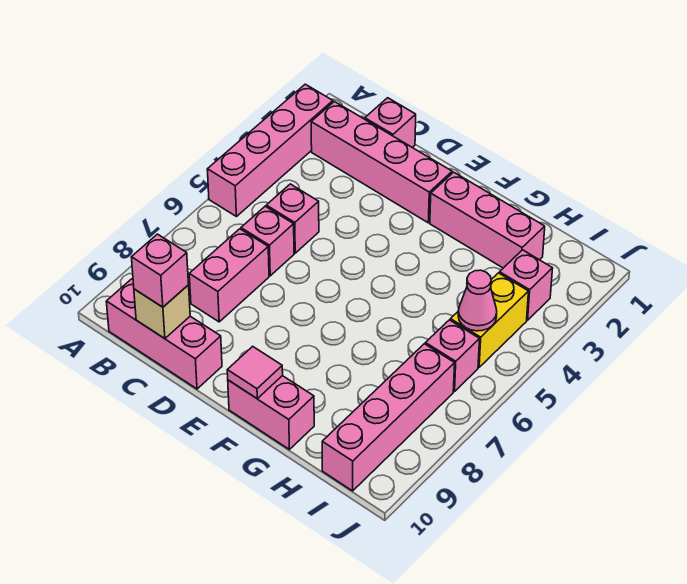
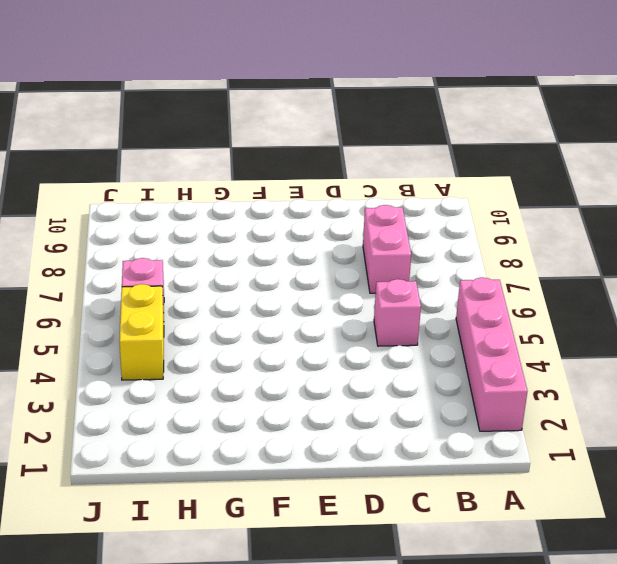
none -> pink brick B2:E2 level 1
none -> pink brick B10:D10 level 1
none -> pink brick C1 level 1

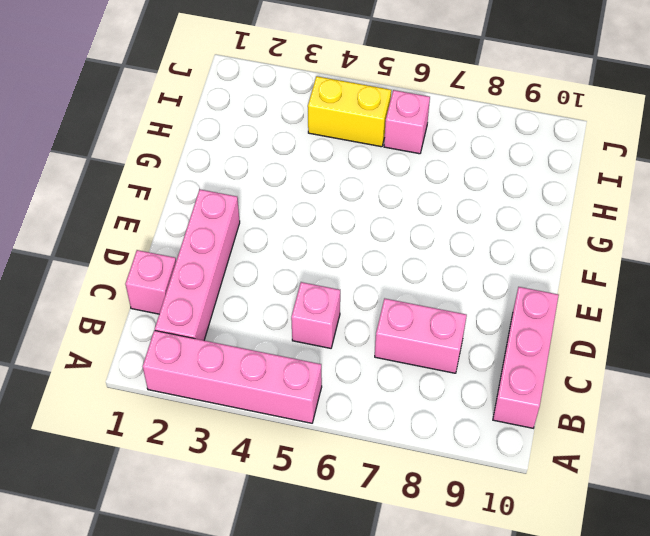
none -> pink brick C6 level 1
none -> pink brick F2:H2 level 1
none -> pink brick F10:G10 level 1

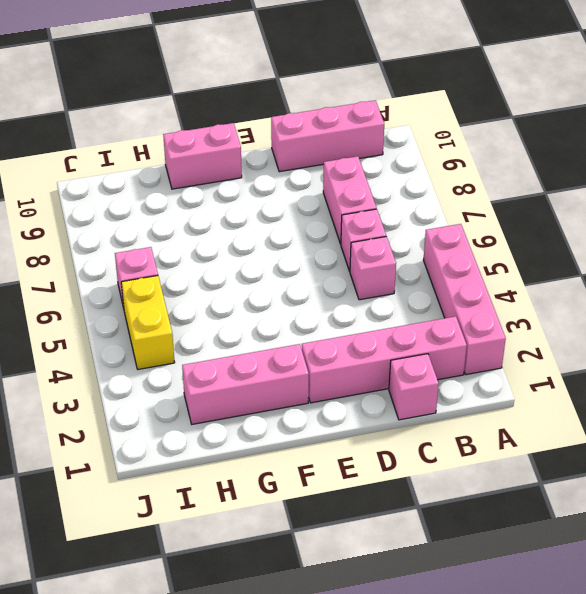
none -> pink brick I3 level 1
none -> pink brick I7:I10 level 1
none -> tan brick C10 level 2

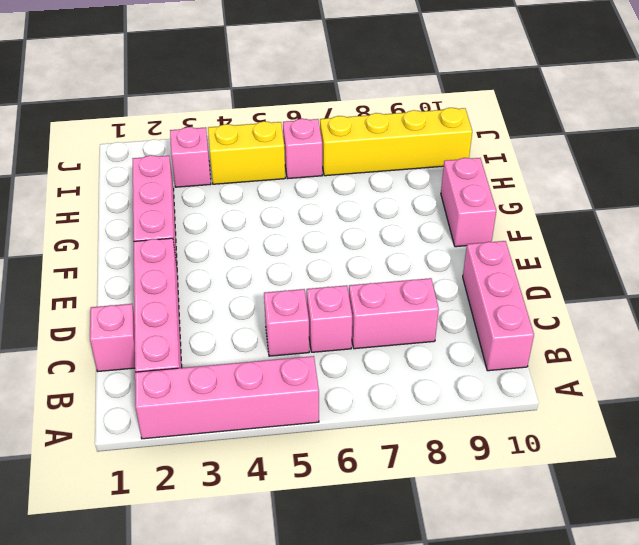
yellow brick I7:I10 level 1 -> pink brick I7:I10 level 1
none -> tan brick C10 level 2
none -> pink tile F10 level 2
none -> pink cone I5 level 2

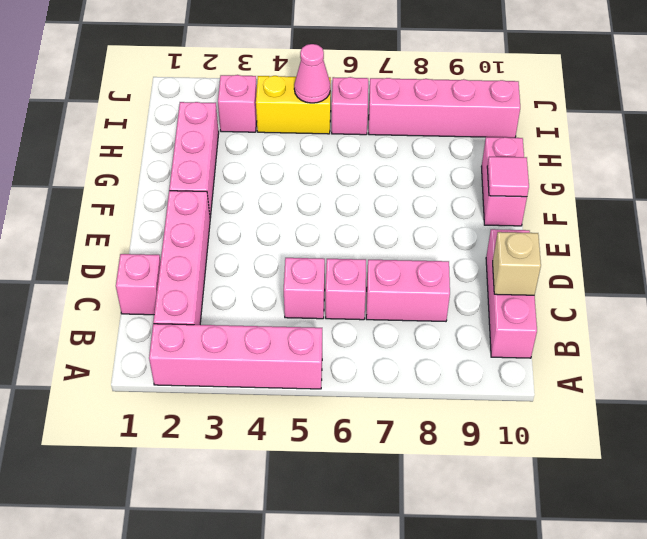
none -> pink brick C10 level 3

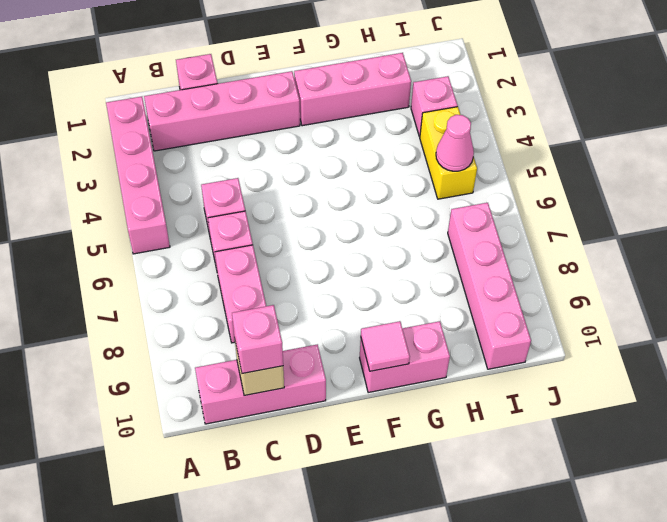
none -> pink brick I6 level 1

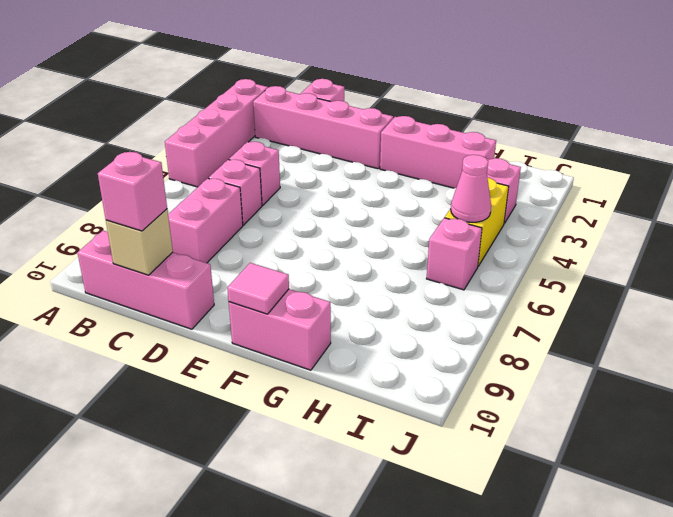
none -> pink brick I7:I10 level 1

